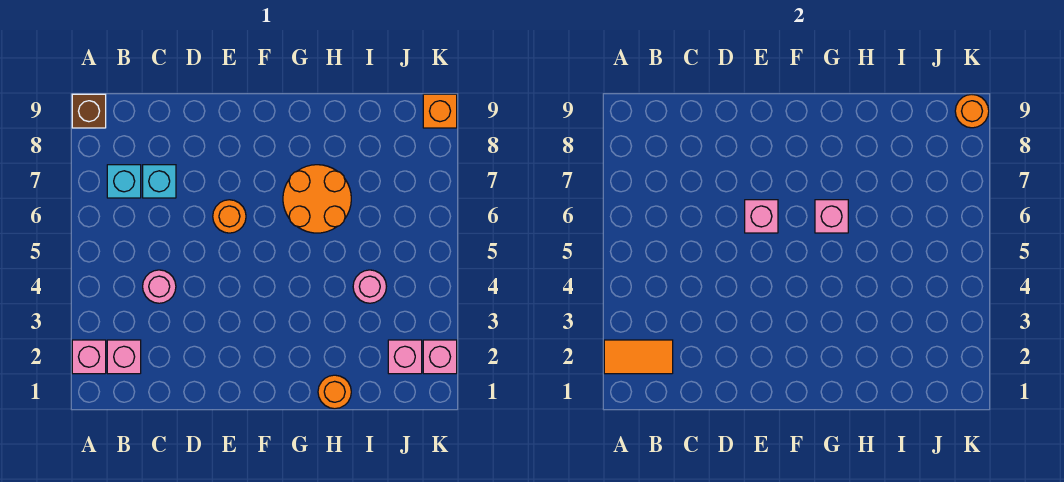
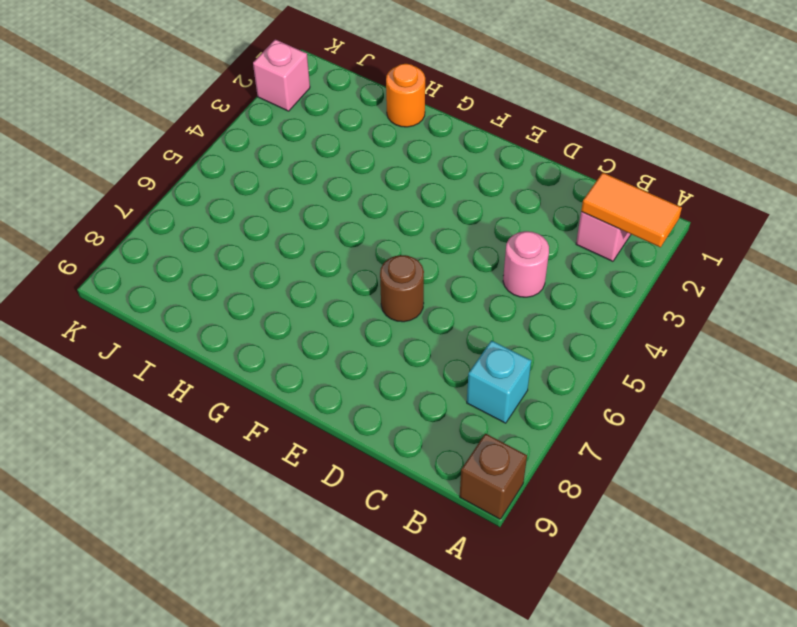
brown round brick E6 level 1 -> orange round brick E6 level 1
none -> pink brick A2 level 1
none -> cyan brick C7 level 1
none -> orange round brick G6:H7 level 1

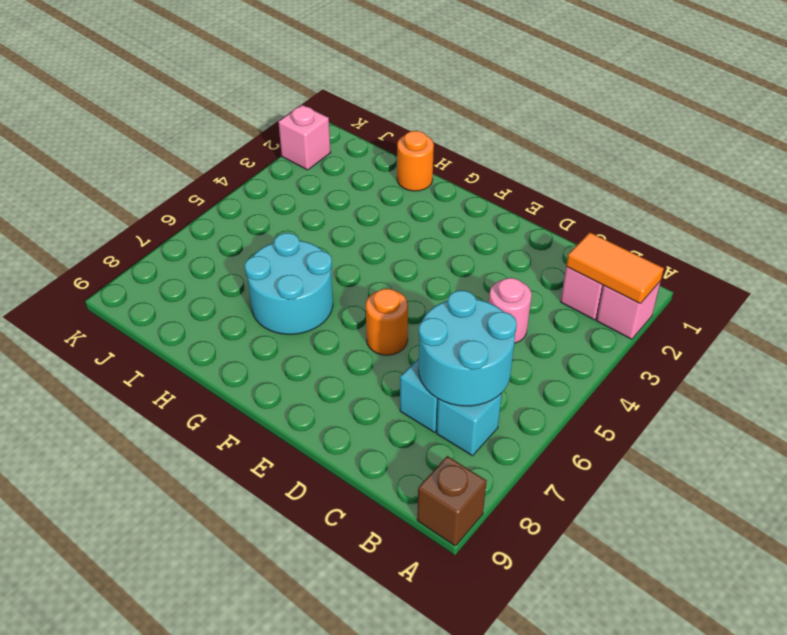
cyan round brick B6:C7 level 2 -> none
cyan round brick G6:H7 level 1 -> orange round brick G6:H7 level 1
none -> pink round brick I4 level 1
none -> pink brick J2 level 1
none -> orange brick K9 level 1

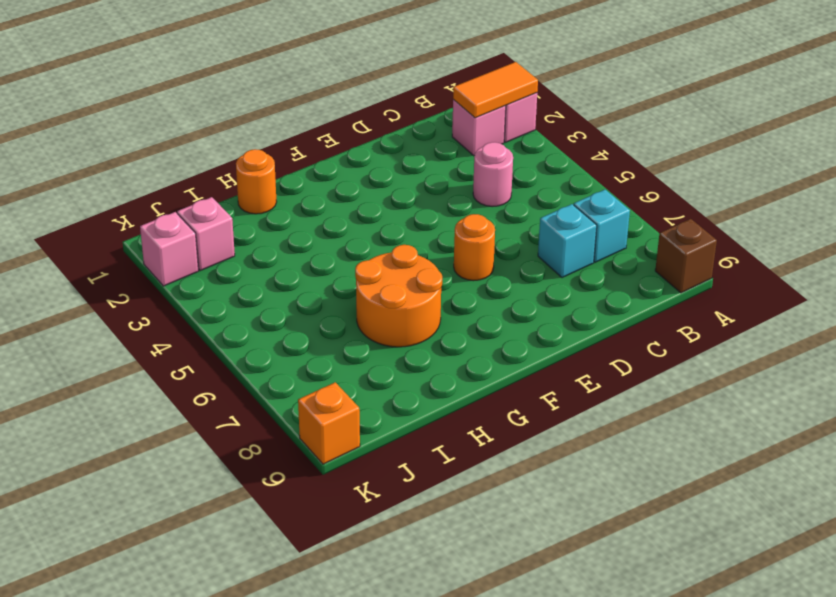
none -> pink round brick I4 level 1
none -> pink brick E6 level 2
none -> pink brick G6 level 2

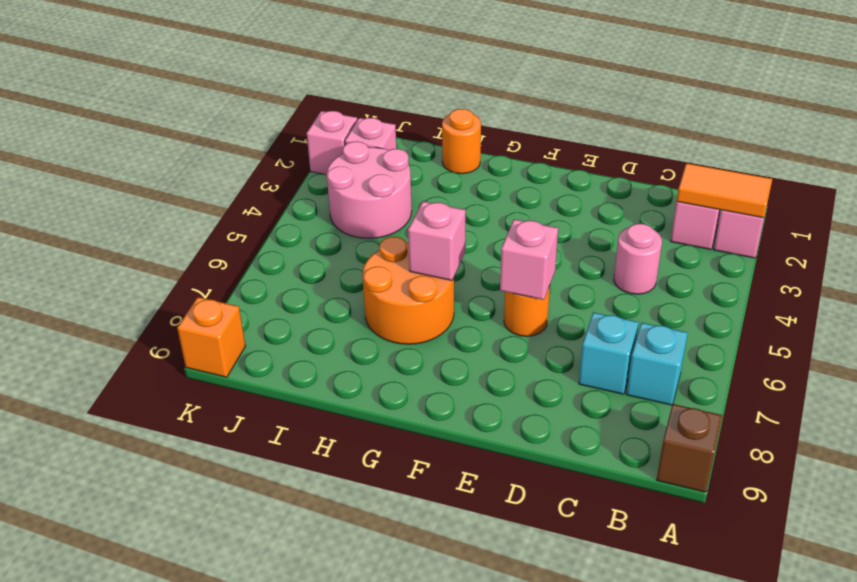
pink round brick I3:J4 level 1 -> pink round brick I4 level 1
none -> orange round brick K9 level 2

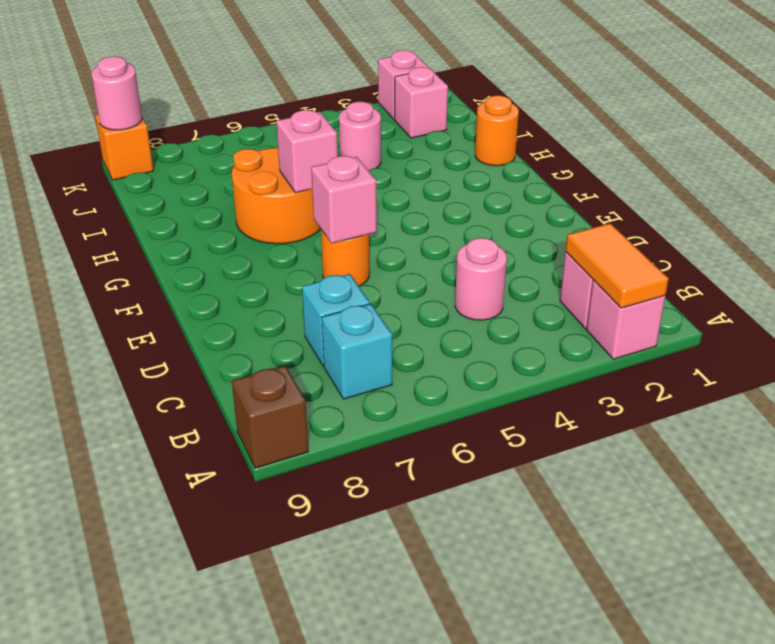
pink round brick K9 level 2 -> orange round brick K9 level 2

